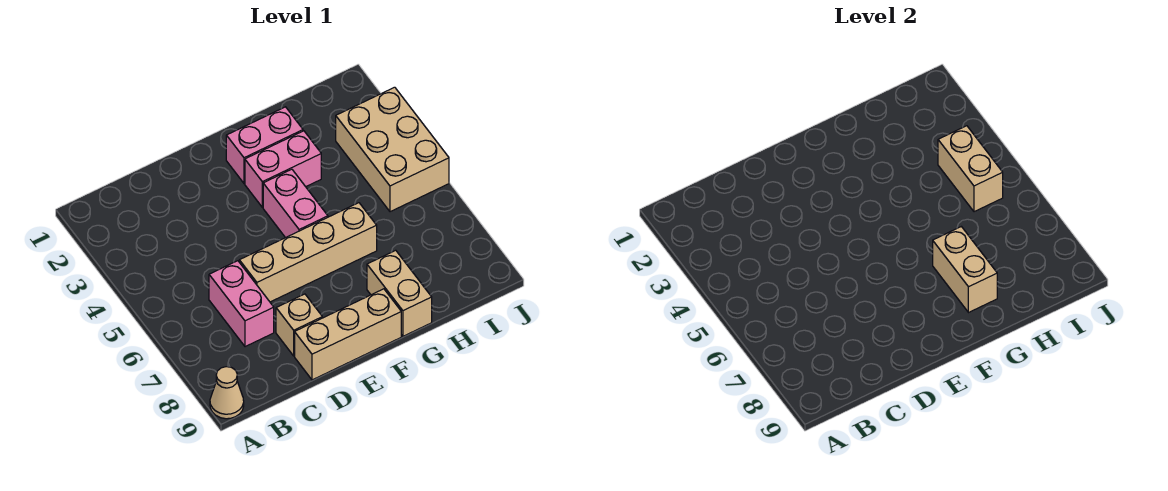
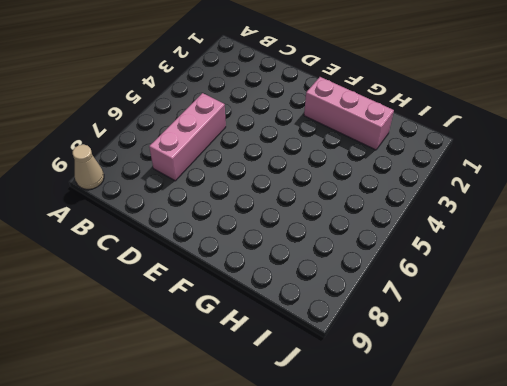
pink brick C5:C7 level 1 -> pink brick C6:C7 level 1
pink brick F2:H2 level 1 -> pink brick F2:G2 level 1
none -> tan brick D6:G6 level 1
none -> tan brick D8 level 1
none -> tan brick D9:F9 level 1

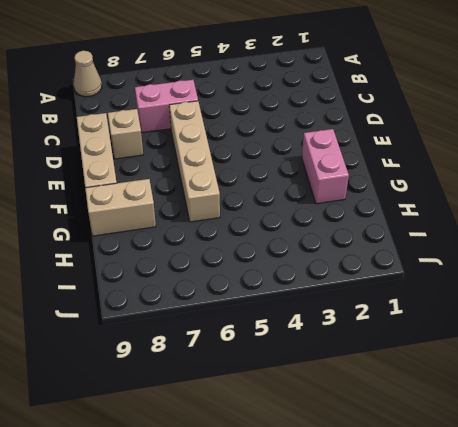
none -> pink brick F3:G3 level 1
none -> pink brick F4:F5 level 1
none -> tan brick I3:J5 level 1

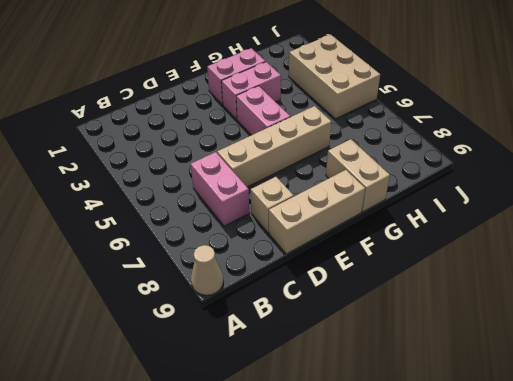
none -> tan brick G7:G8 level 2
none -> tan brick I4:I5 level 2

